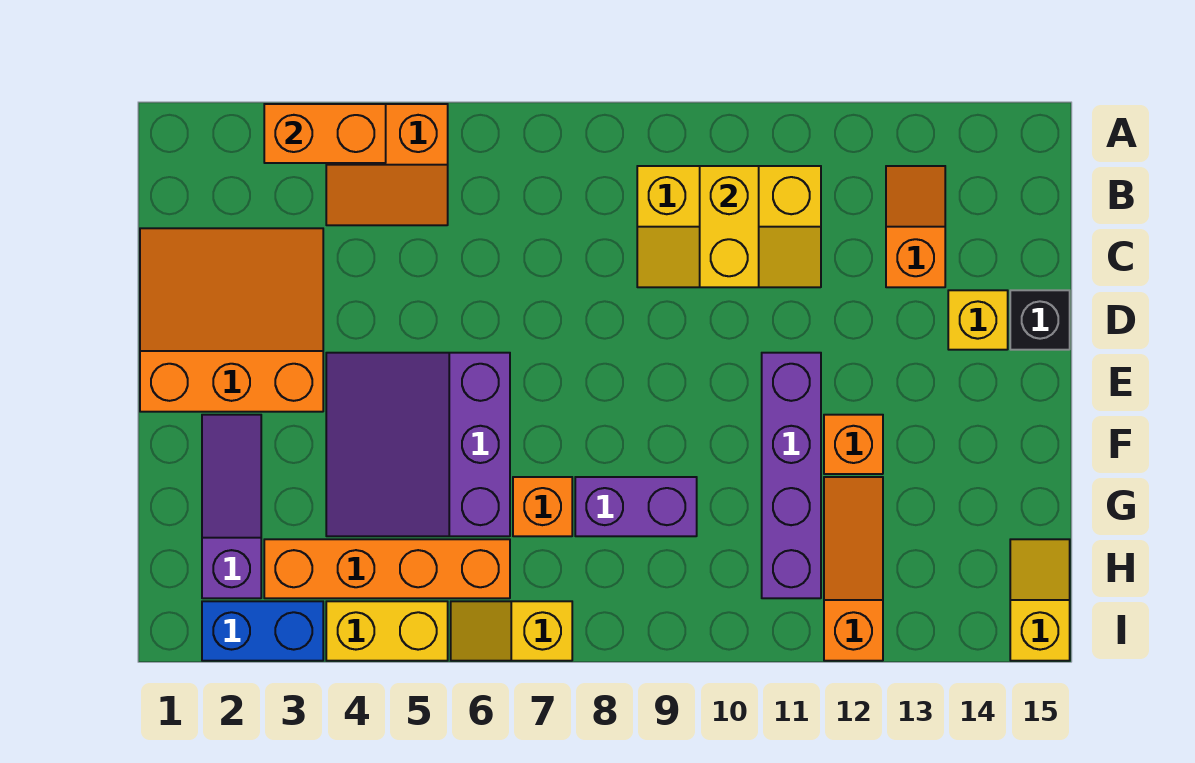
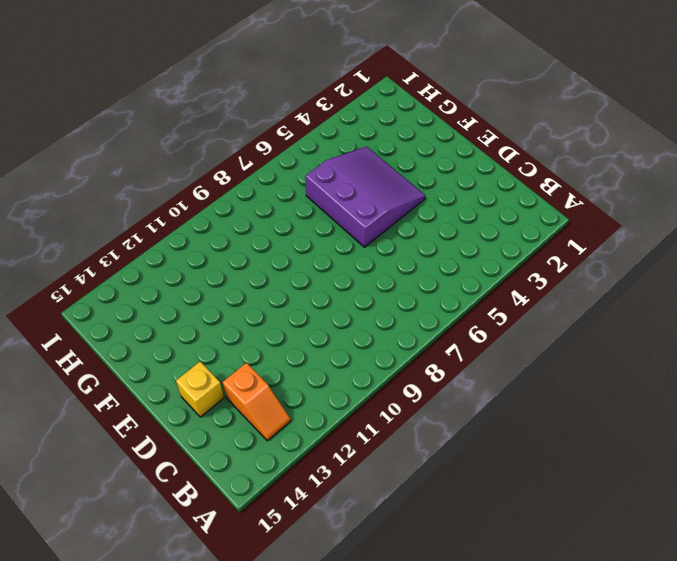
none -> orange slope A4:B5 level 1 top A
none -> yellow slope B9:C11 level 1 top B
none -> orange slope C1:E3 level 1 top E

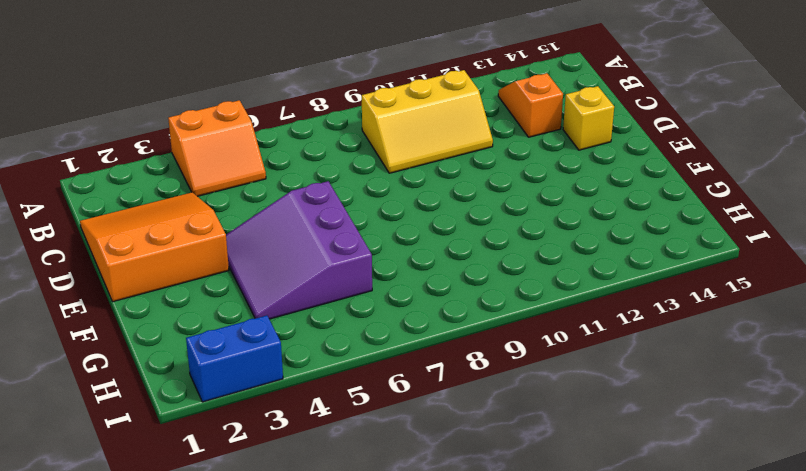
none -> black brick D15 level 1
none -> purple brick E11:H11 level 1
none -> purple slope F2:H2 level 1 top H

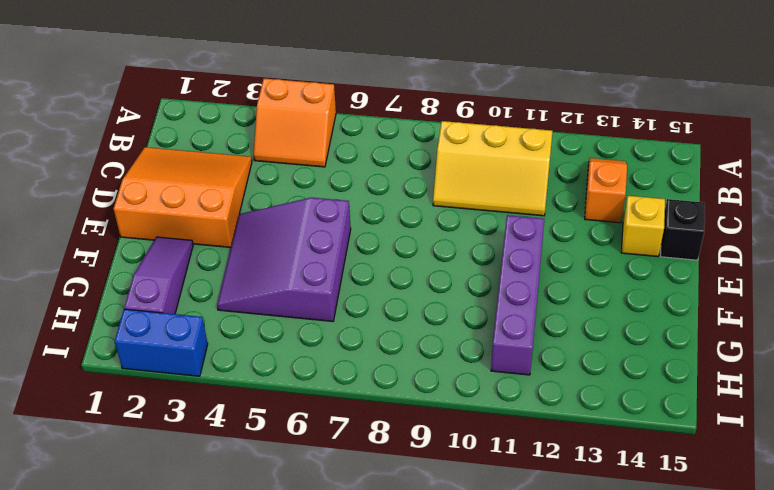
none -> orange brick F12 level 1
none -> orange brick G7 level 1
none -> purple brick G8:G9 level 1

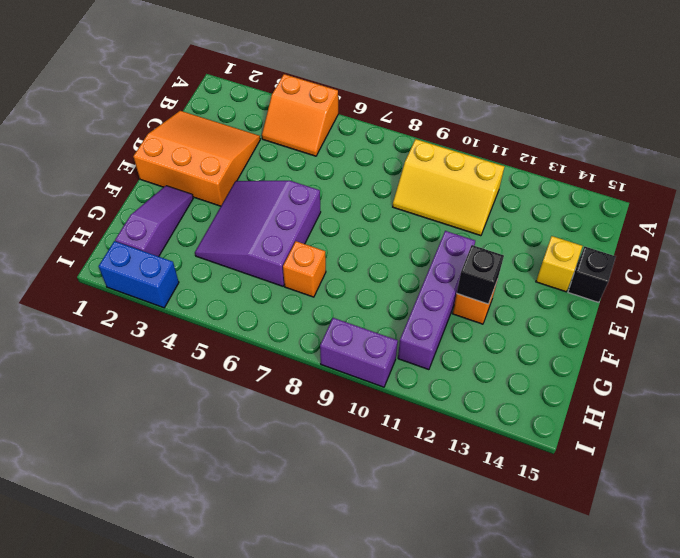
black brick F12 level 2 -> none
purple brick I9:I10 level 1 -> purple brick G8:G9 level 1
none -> orange slope B13:C13 level 1 top C
none -> orange slope G12:I12 level 1 top I
none -> orange brick H3:H6 level 1

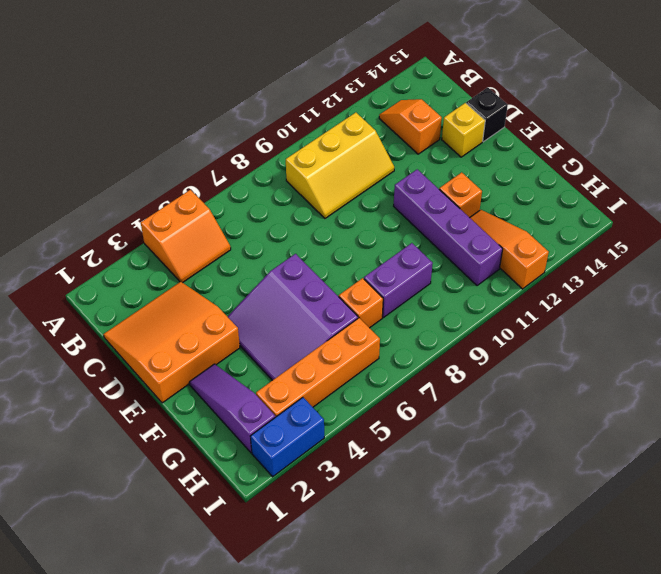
none -> yellow slope H15:I15 level 1 top I
none -> yellow brick I4:I5 level 1
none -> yellow slope I6:I7 level 1 top 7

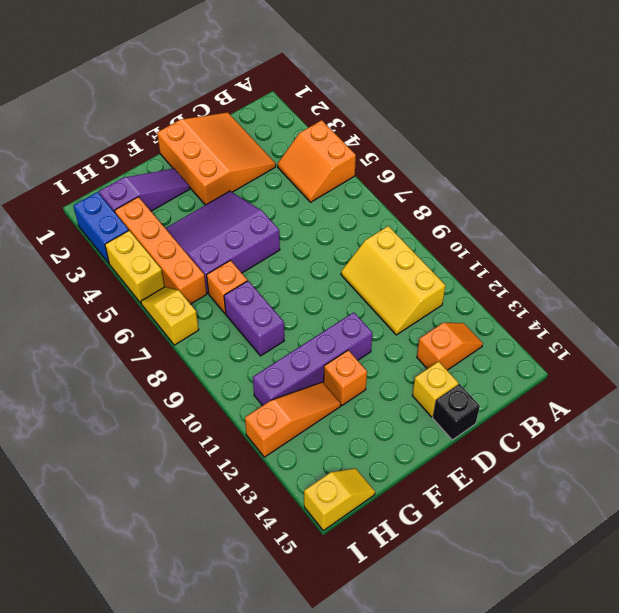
none -> orange brick A3:A4 level 2
none -> yellow brick B10:C10 level 2

